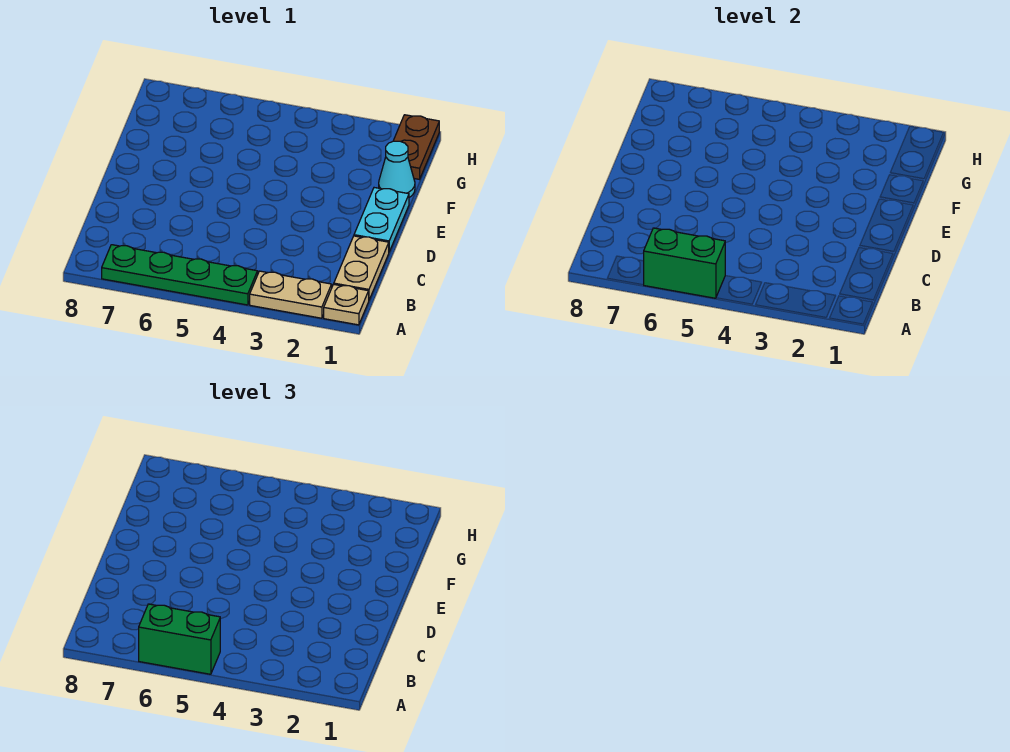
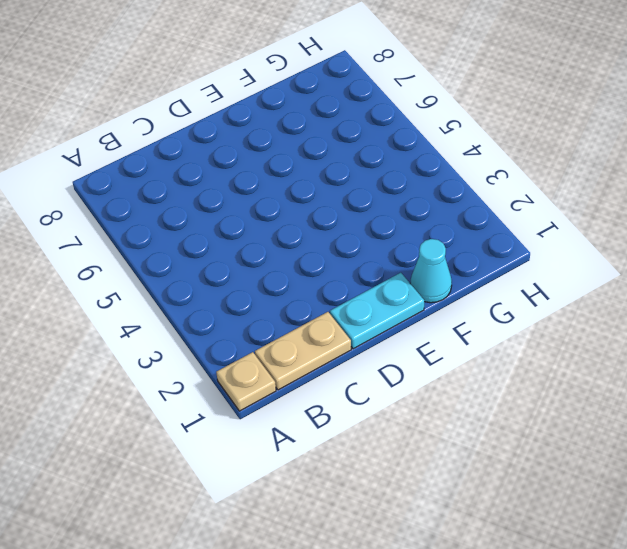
none -> tan plate A2:A3 level 1
none -> green plate A4:A7 level 1

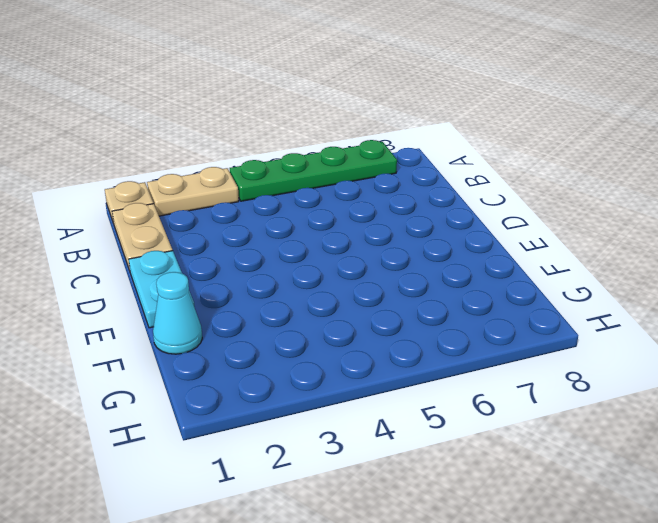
none -> brown plate G1:H1 level 1
none -> green brick A5:A6 level 2

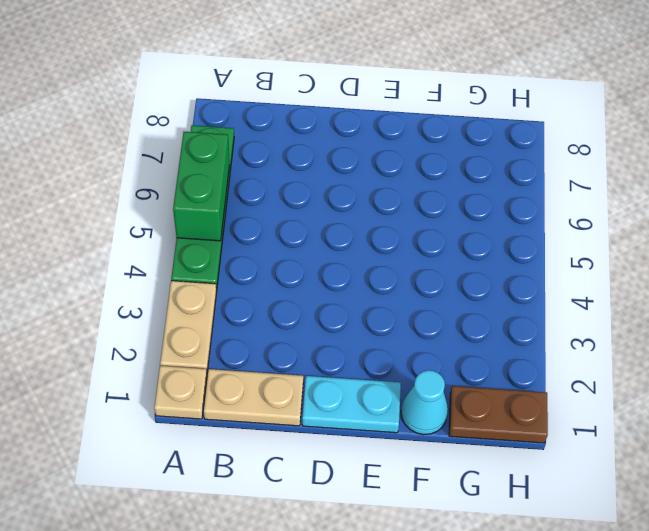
none -> green brick A5:A6 level 3

